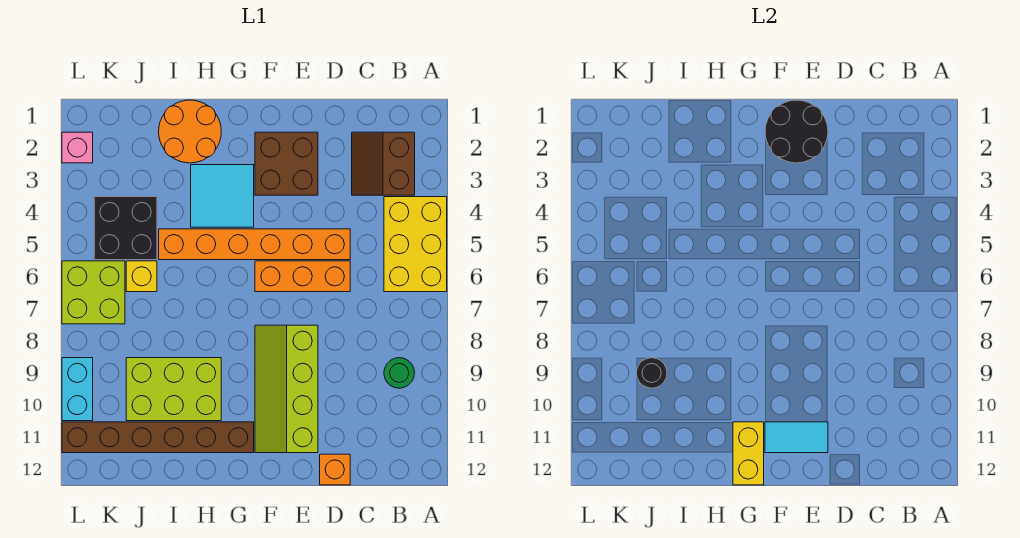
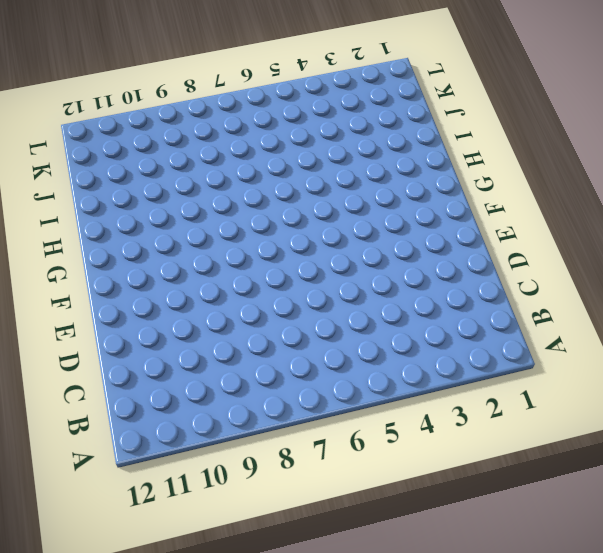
none -> yellow brick A4:B6 level 1
none -> brown slope B2:C3 level 1 top B
none -> green round brick B9 level 1

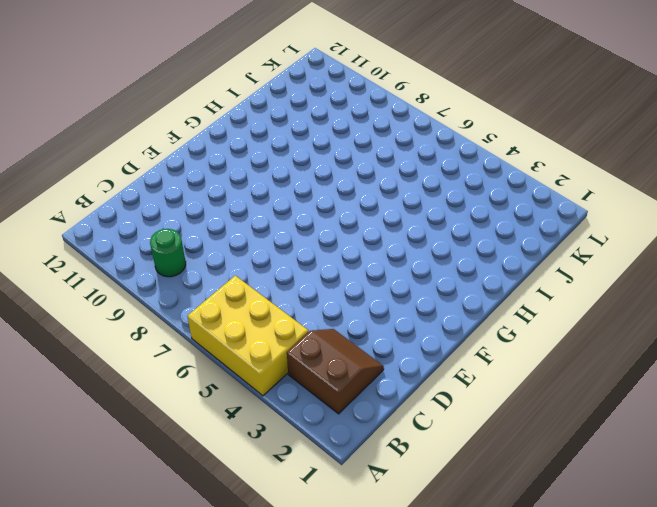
none -> orange brick D5:I5 level 1
none -> orange brick D6:F6 level 1
none -> orange brick D12 level 1

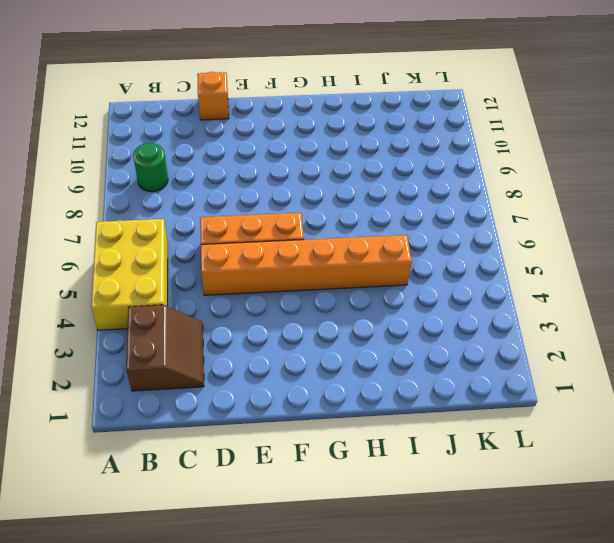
none -> brown brick E2:F3 level 1
none -> lime slope E8:F11 level 1 top E
none -> cyan tile G3:H4 level 1

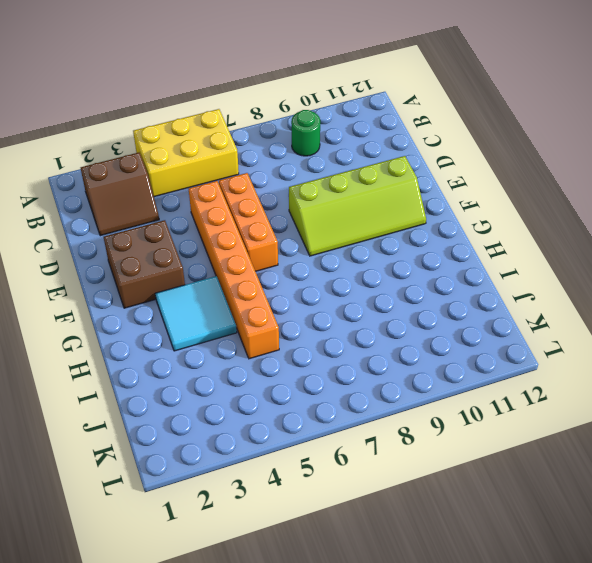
none -> orange brick D12 level 1
none -> brown brick G11:L11 level 1
none -> orange round brick H1:I2 level 1

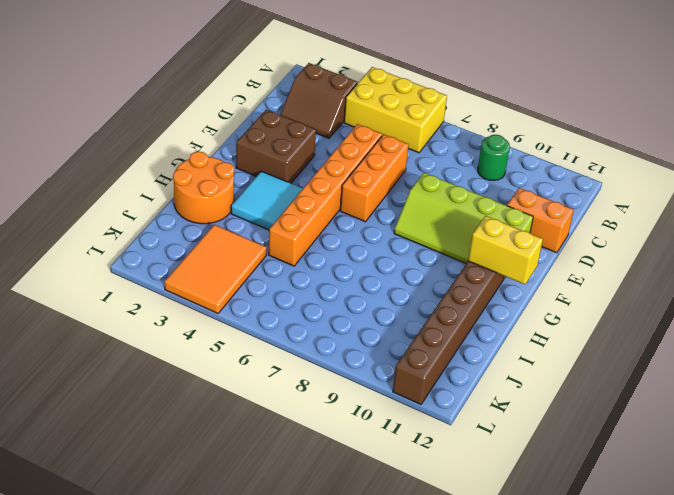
orange brick D11:D12 level 1 -> orange brick D12 level 1
orange tile J3:L4 level 1 -> black brick J4:K5 level 1
none -> lime brick H9:J10 level 1
none -> yellow brick J6 level 1
none -> lime brick K6:L7 level 1

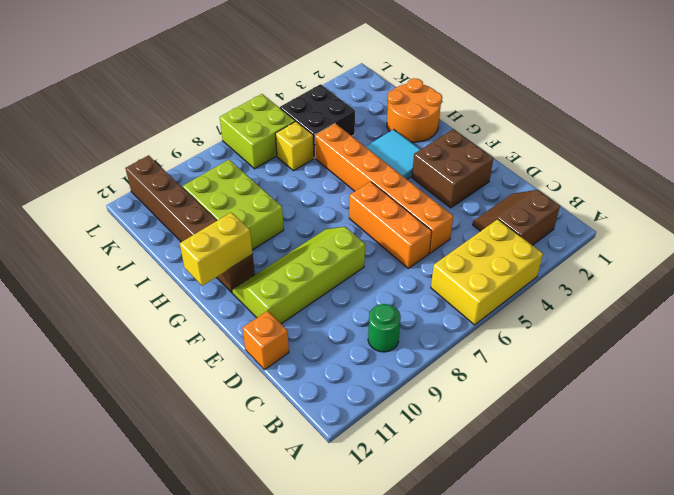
none -> pink brick L2 level 1
none -> cyan brick L9:L10 level 1
none -> black round brick E1:F2 level 2

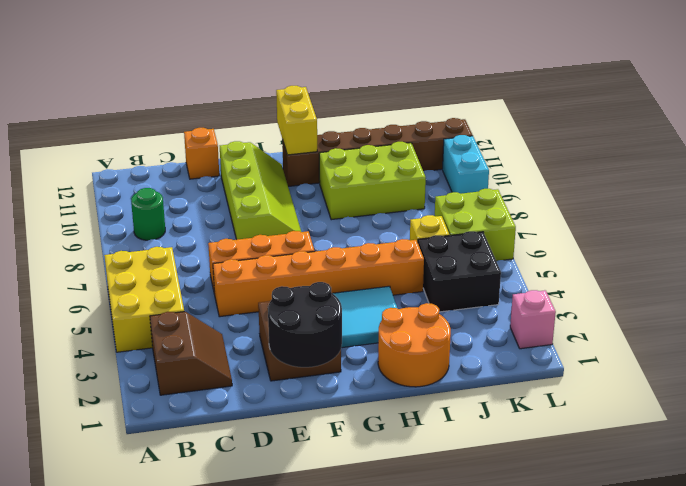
none -> cyan tile E11:F11 level 2
none -> black round brick J9 level 2

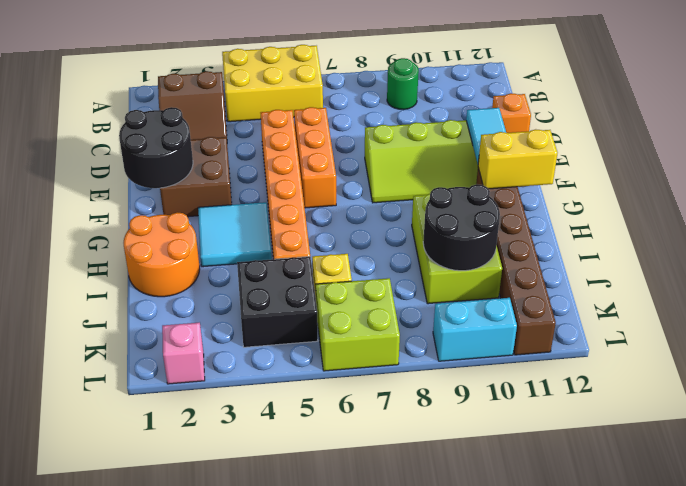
black round brick I9:J10 level 2 -> black round brick J9 level 2

